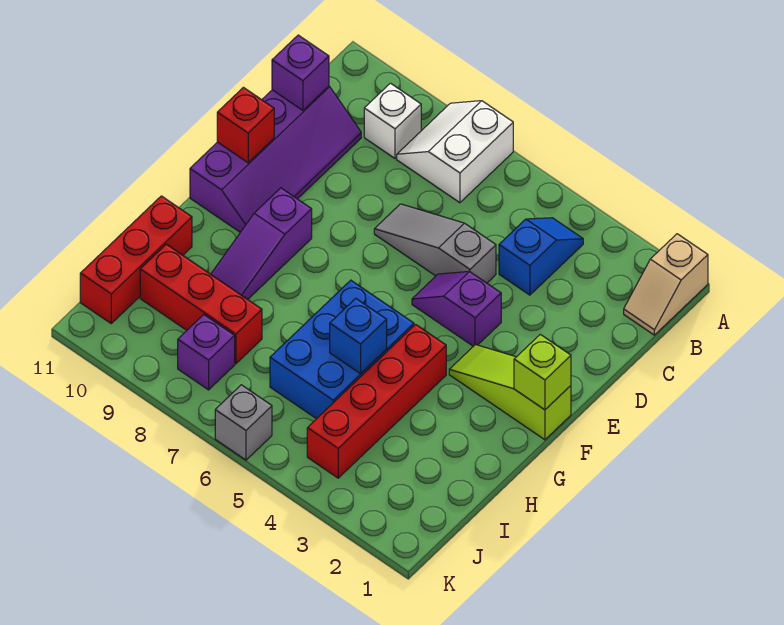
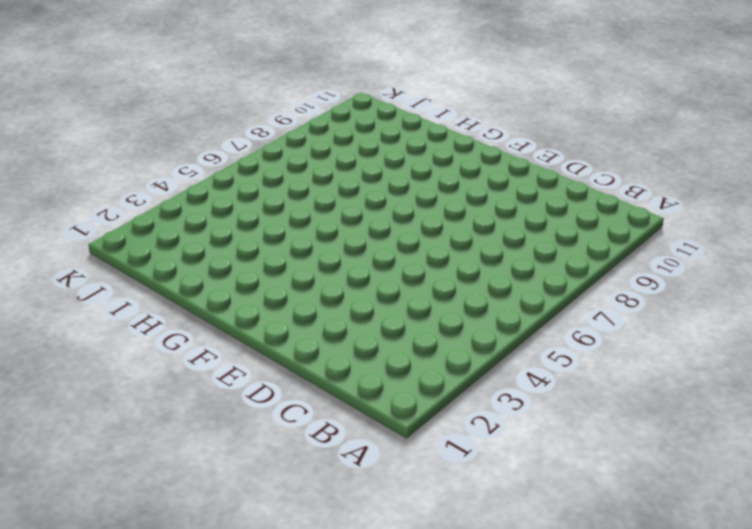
none -> tan slope A1:B1 level 1 top A
none -> white slope A7:B8 level 1 top 7
none -> blue slope B4:C4 level 1 top C

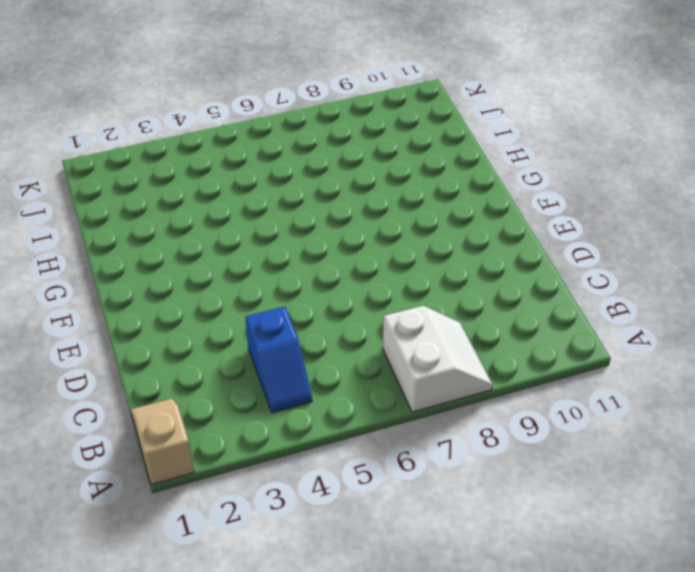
none -> white brick B9 level 1
none -> purple slope C10:F11 level 1 top 11
none -> grey slope D5:D7 level 1 top 5

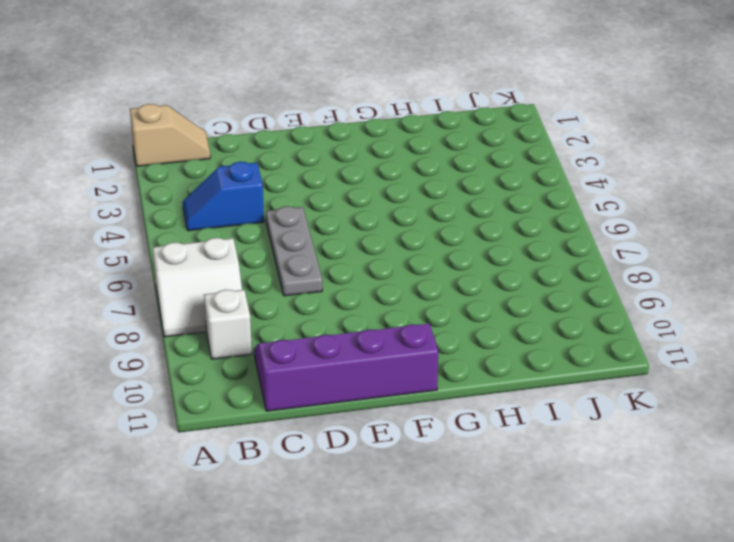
grey plate D5:D7 level 1 -> grey slope D5:D7 level 1 top 5
none -> purple slope E4:E5 level 1 top 4
none -> lime slope F1:F3 level 1 top 1
none -> purple slope F9:H9 level 1 top F

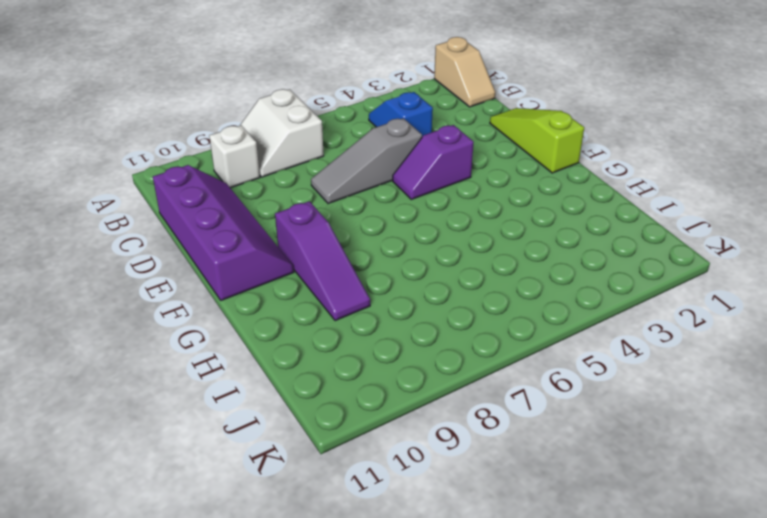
lime slope D1:F1 level 1 top F -> lime slope F1:F3 level 1 top 1
none -> red brick G4:J4 level 1
none -> blue brick G5:I6 level 1
none -> red brick H11:J11 level 1

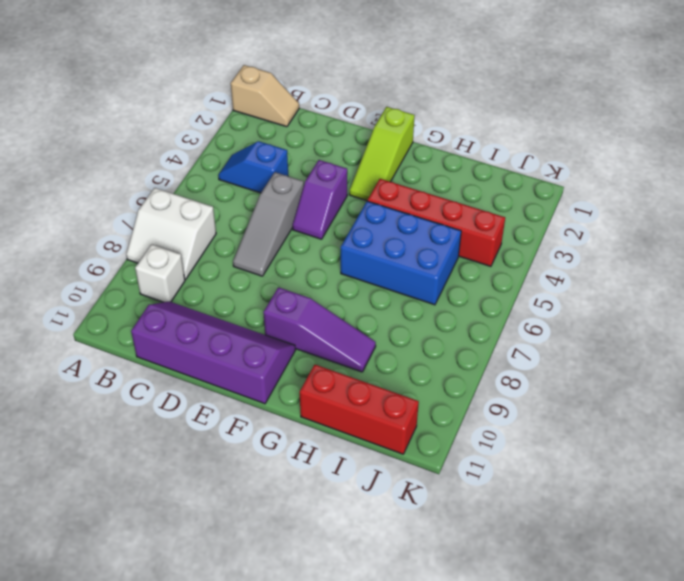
none -> red brick I8:I10 level 1
none -> purple brick J8 level 1
none -> grey brick K6 level 1

